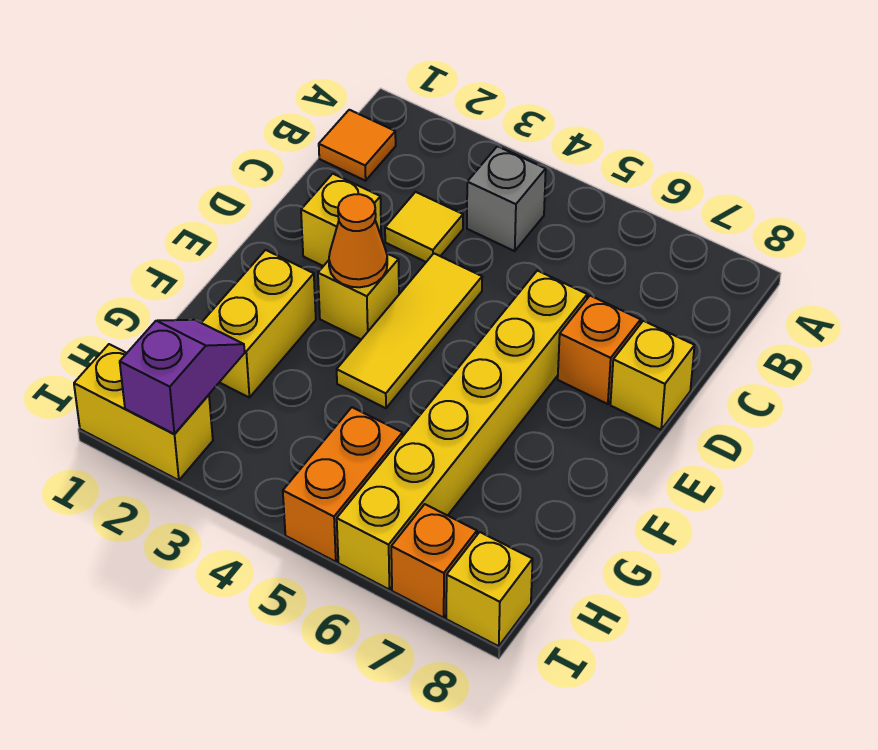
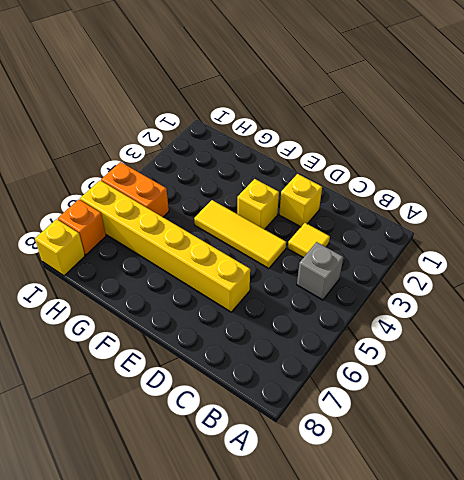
none -> orange tile B1 level 1
none -> orange brick D7 level 1
none -> yellow brick D8 level 1

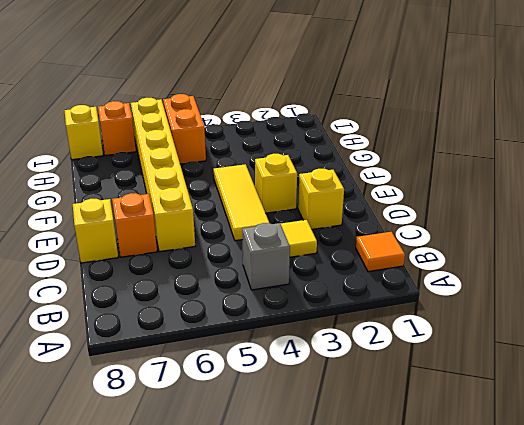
none -> yellow brick F2:G2 level 1
none -> yellow brick I1:I2 level 1
none -> orange cone E3 level 2

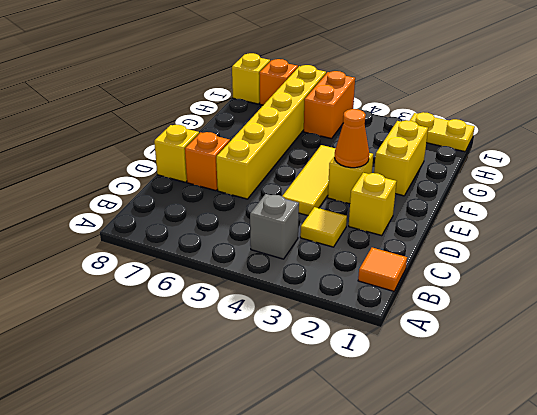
yellow plate I1:I2 level 1 -> yellow brick I1:I2 level 1
none -> purple slope H2:I2 level 2 top I

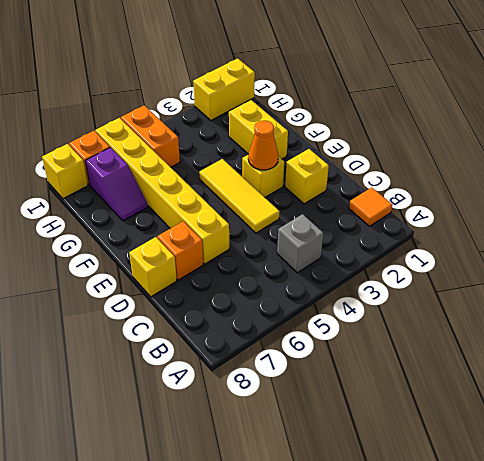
purple slope G7:H7 level 1 top H -> purple slope H2:I2 level 2 top I
none -> yellow tile C3 level 1

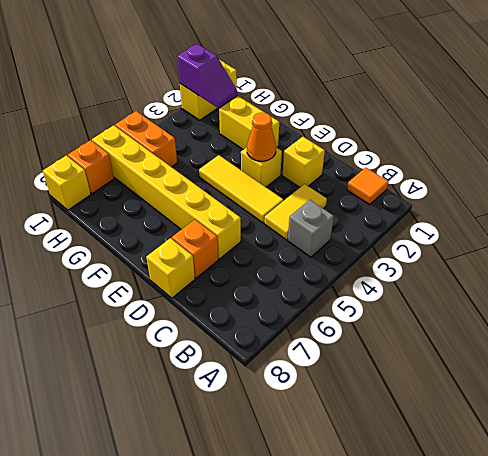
yellow tile C3:C4 level 1 -> yellow tile C3 level 1

